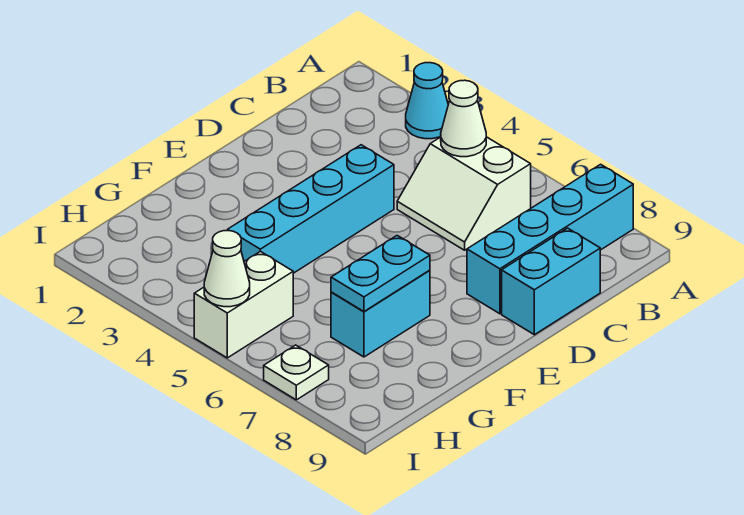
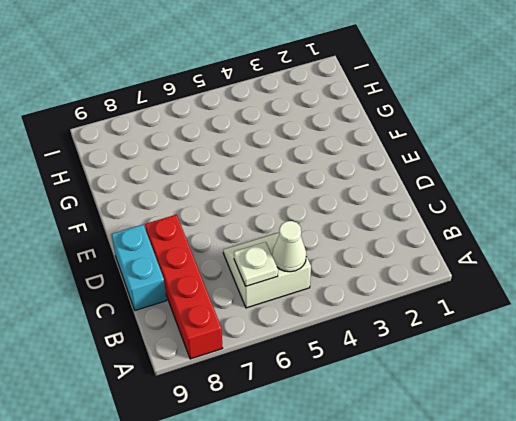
red brick A8:D8 level 1 -> cyan brick A8:D8 level 1
white plate B6 level 2 -> white plate I7 level 1
none -> cyan cone A3 level 1
none -> cyan brick D4:G4 level 1

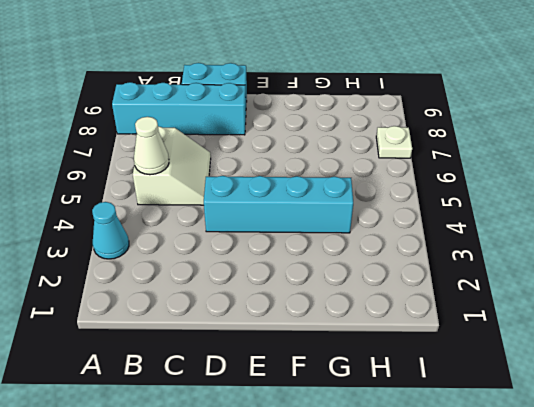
none -> cyan brick F7:G7 level 1
none -> white brick H5:I5 level 1

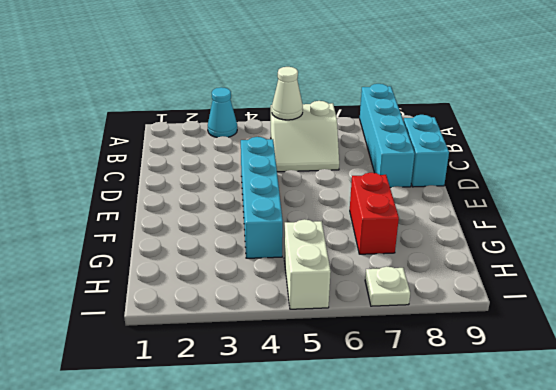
red brick F7:G7 level 1 -> cyan brick F7:G7 level 1
none -> cyan plate F7:G7 level 2
none -> white cone I5 level 2

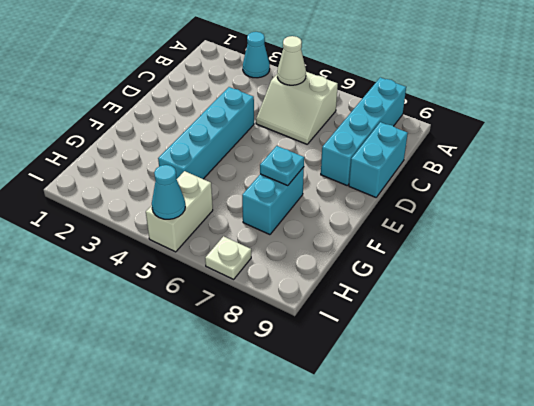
cyan plate F7 level 2 -> cyan plate F7:G7 level 2
cyan cone I5 level 2 -> white cone I5 level 2

